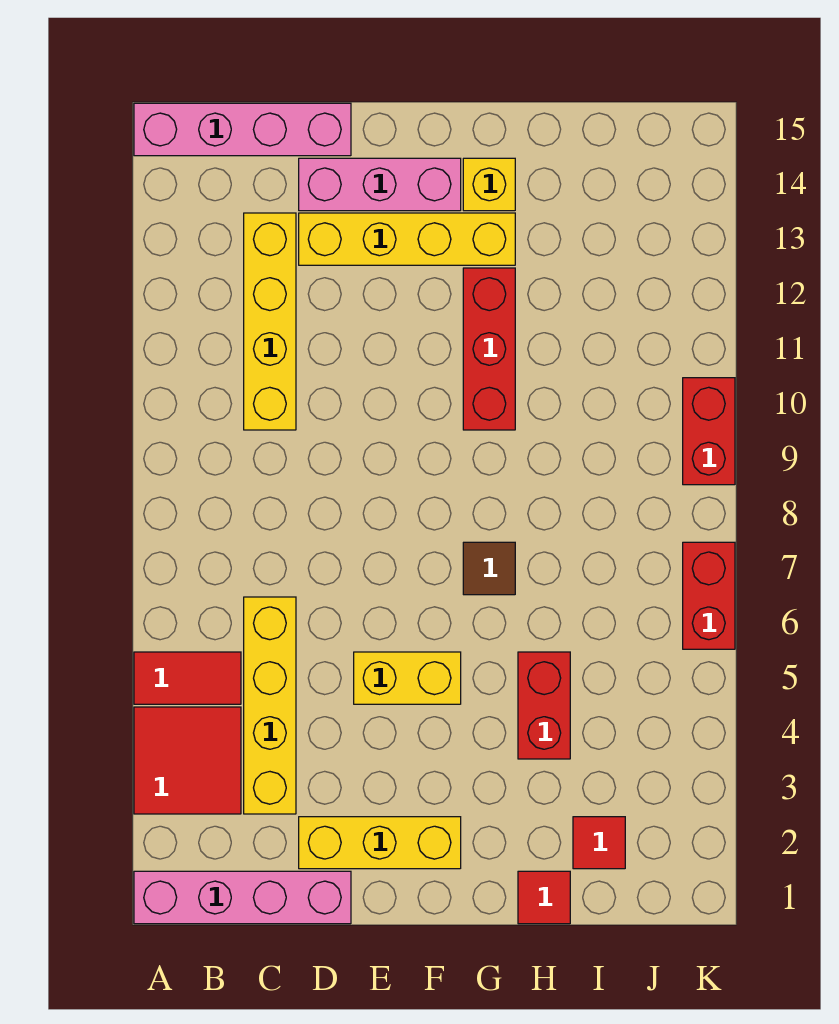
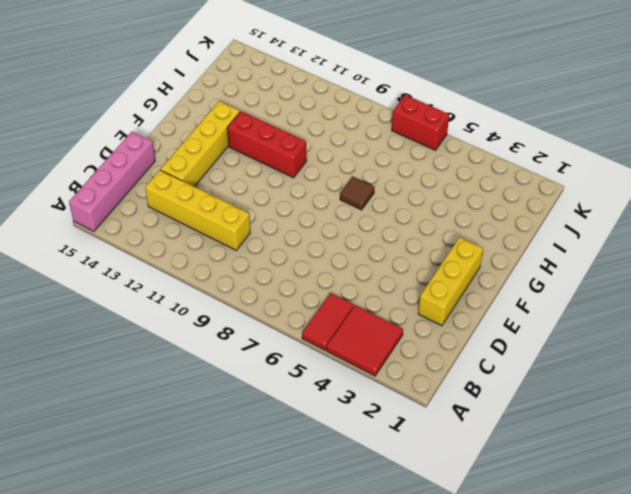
none -> pink brick A1:D1 level 1
none -> yellow brick C3:C6 level 1
none -> pink brick D14:F14 level 1

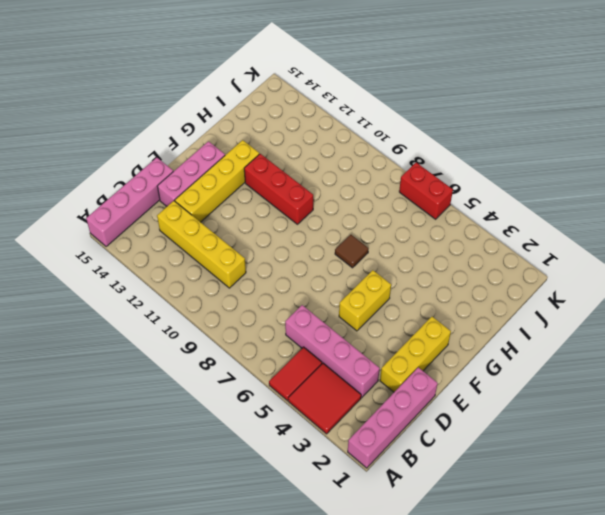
pink brick C3:C6 level 1 -> yellow brick C3:C6 level 1
none -> yellow brick G14 level 1
none -> red tile H1 level 1
none -> red brick H4:H5 level 1

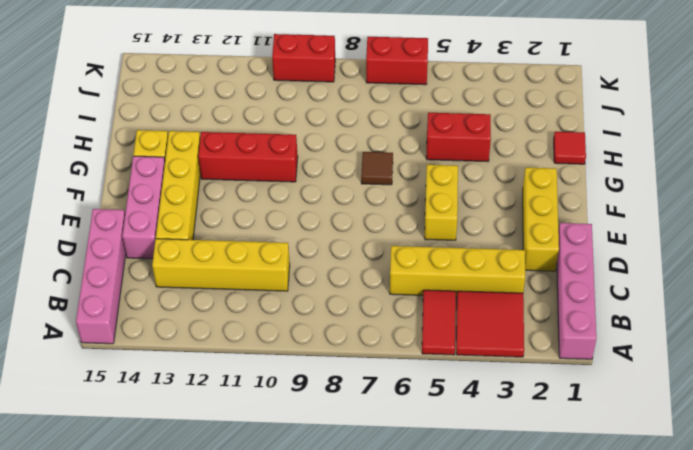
none -> red tile I2 level 1

